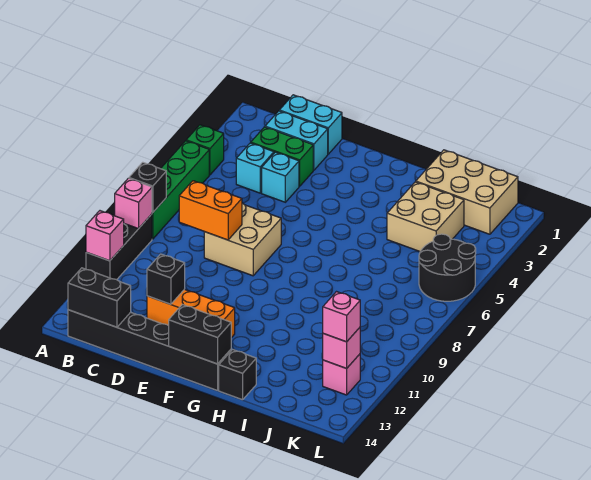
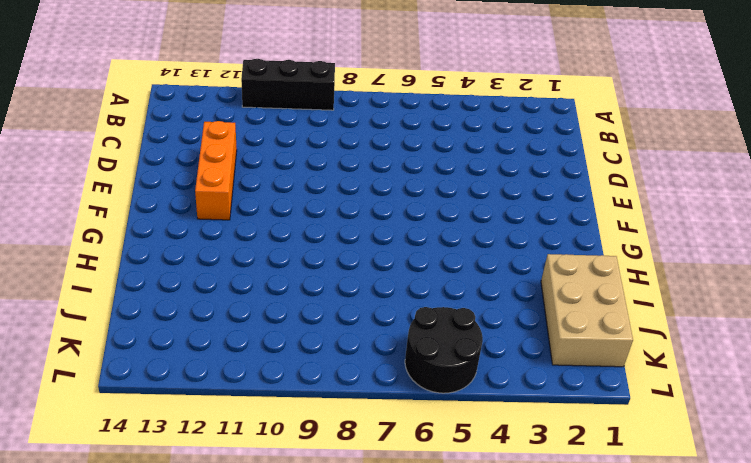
none -> green brick A4 level 1
none -> green brick A5:A8 level 1
none -> black brick B14:G14 level 1

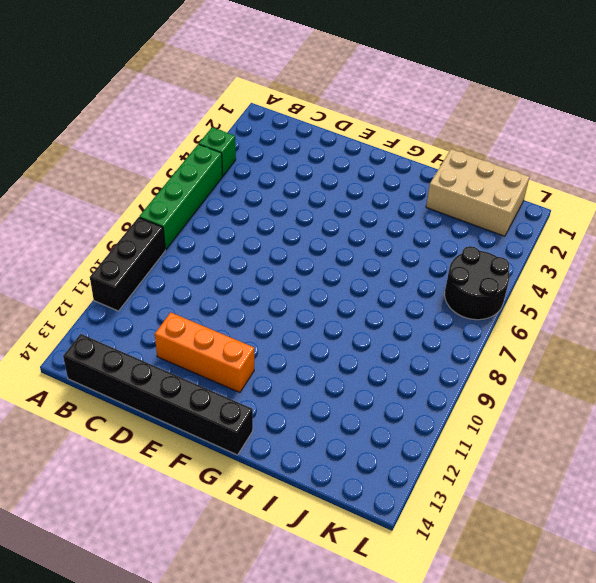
none -> cyan brick C1:D1 level 1
none -> cyan brick C2:D2 level 1
none -> green brick C3:D3 level 1

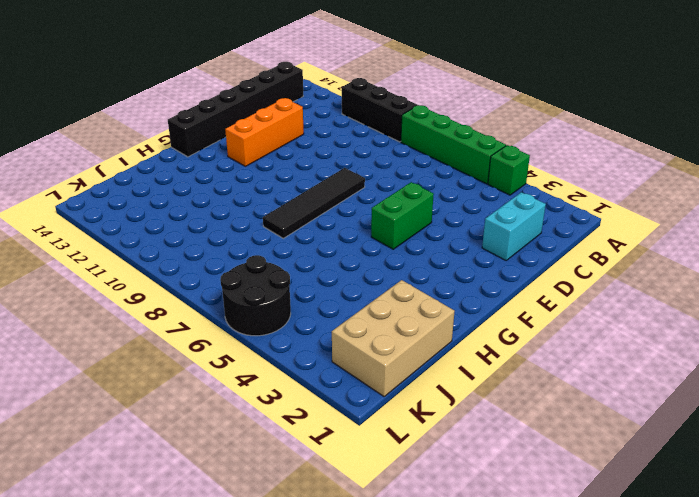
green brick E5:F5 level 1 -> green brick C3:D3 level 1
black tile E8:H8 level 1 -> tan brick D7:E8 level 1
none -> cyan brick C1:D1 level 1
none -> cyan brick C4 level 1
none -> cyan brick D4 level 1

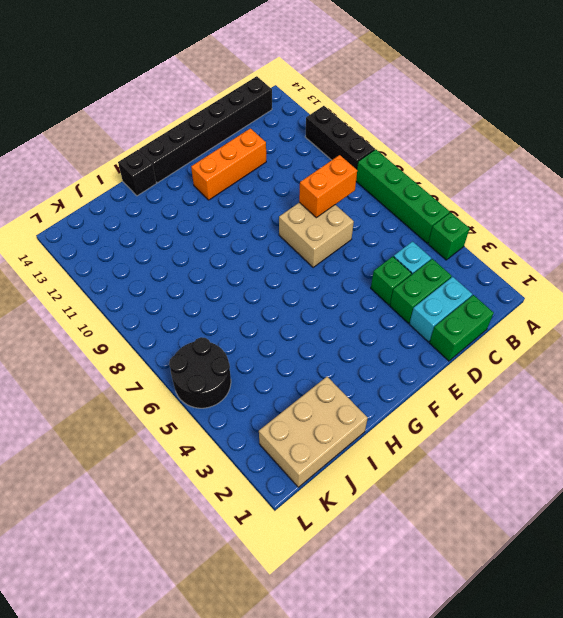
green brick C1:D1 level 1 -> cyan brick C1:D1 level 1
green brick D4 level 1 -> cyan brick D4 level 1
none -> tan brick I3:J4 level 1
none -> pink brick K12 level 1
none -> black brick A8 level 2

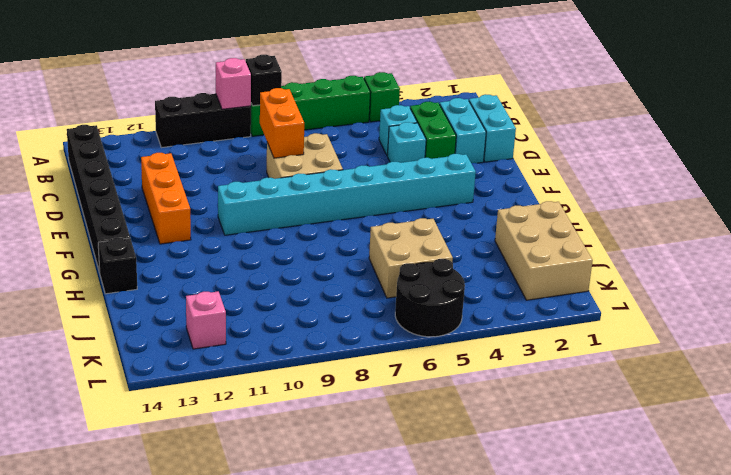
cyan brick F3:F10 level 1 -> none
tan brick I5:J6 level 1 -> tan brick I3:J4 level 1
none -> pink brick A11 level 2
none -> black brick B14:C14 level 2
none -> black brick D12 level 2

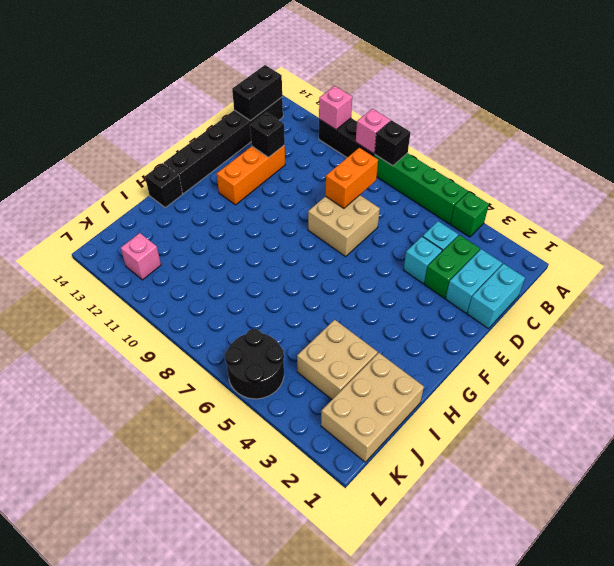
none -> black brick F14:G14 level 2
none -> pink brick K12 level 2
none -> pink brick K12 level 3

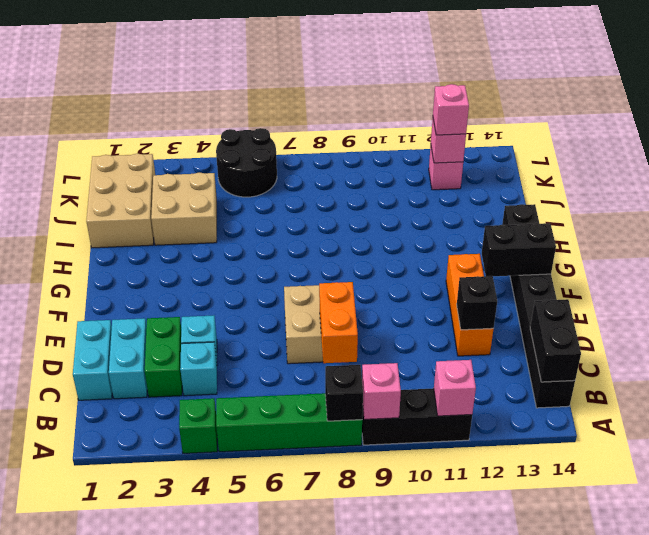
black brick F13:F14 level 2 -> black brick F14:G14 level 2

